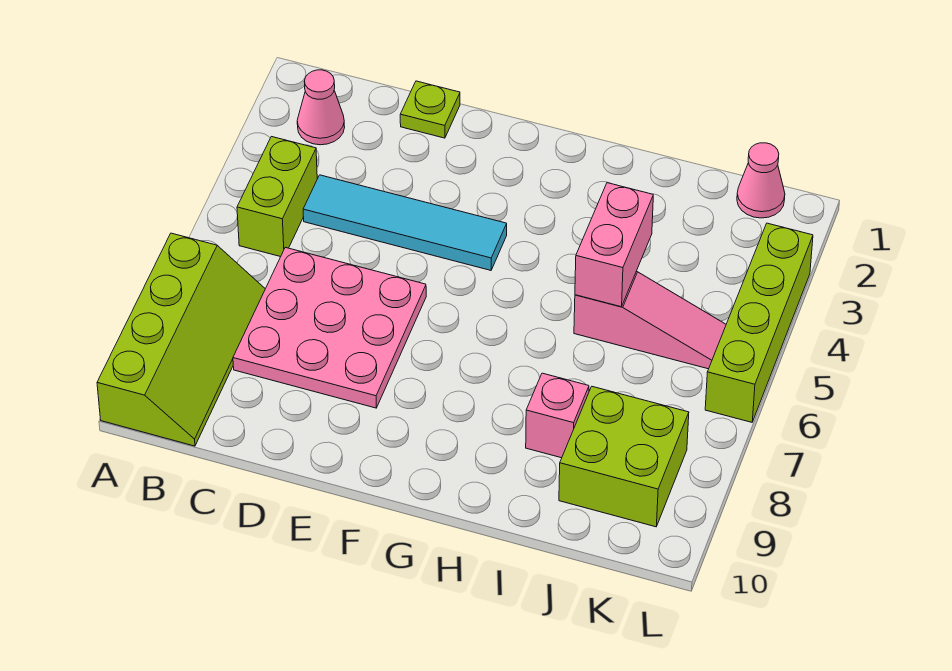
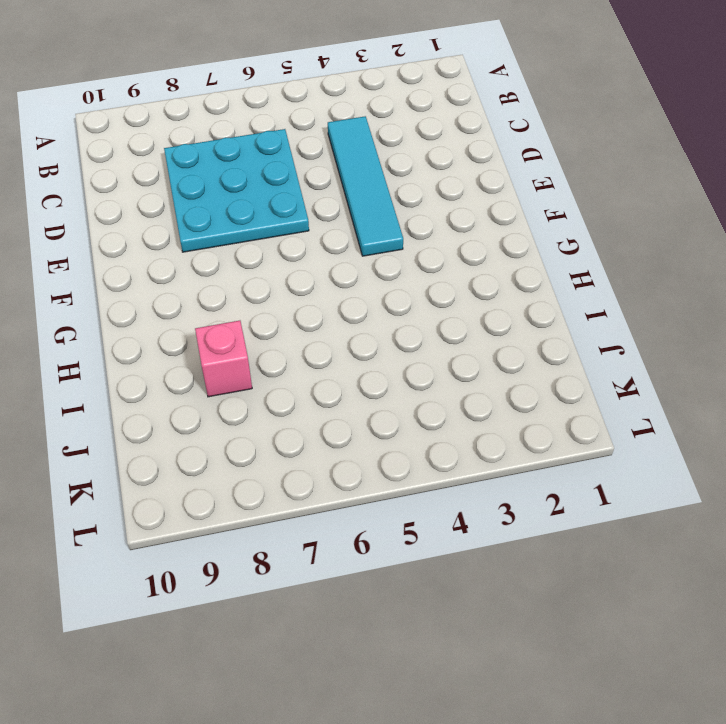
cyan plate C6:E8 level 1 -> pink plate C6:E8 level 1
none -> lime slope A7:B10 level 1 top A
none -> pink cone B2 level 1
none -> lime brick B4:B5 level 1

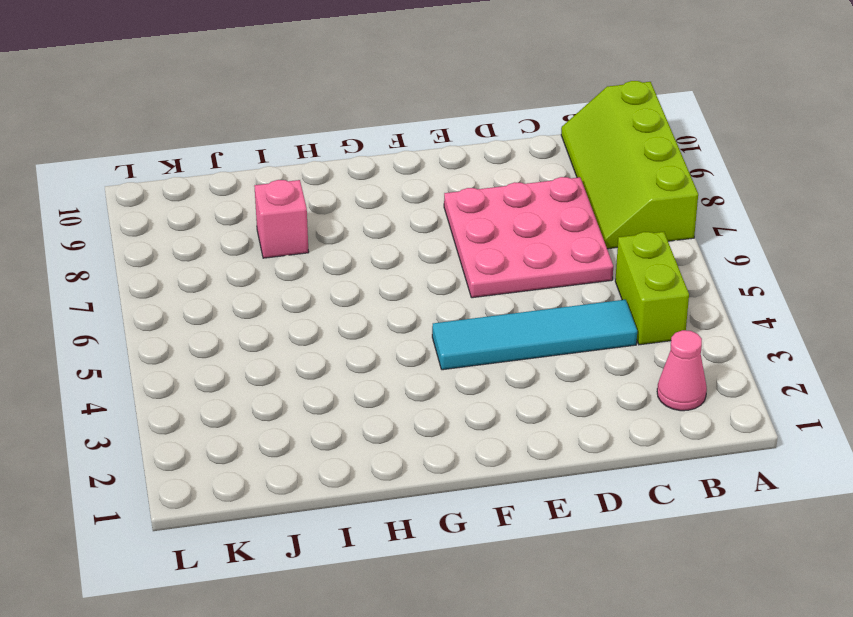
none -> lime plate D1 level 1
none -> pink slope I5:K5 level 1 top I
none -> lime brick J8:K9 level 1

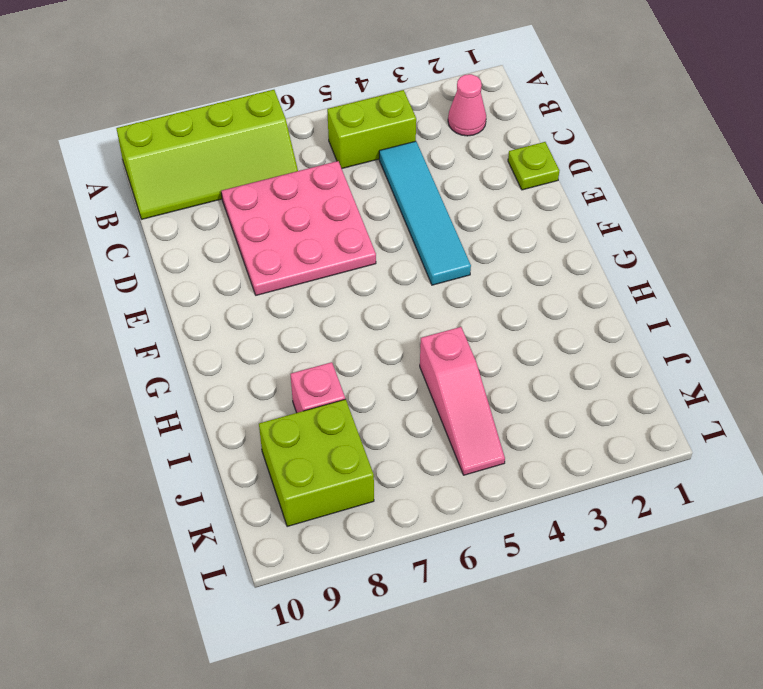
none -> pink cone K1 level 1
none -> lime brick L3:L6 level 1
none -> pink brick I4:I5 level 2

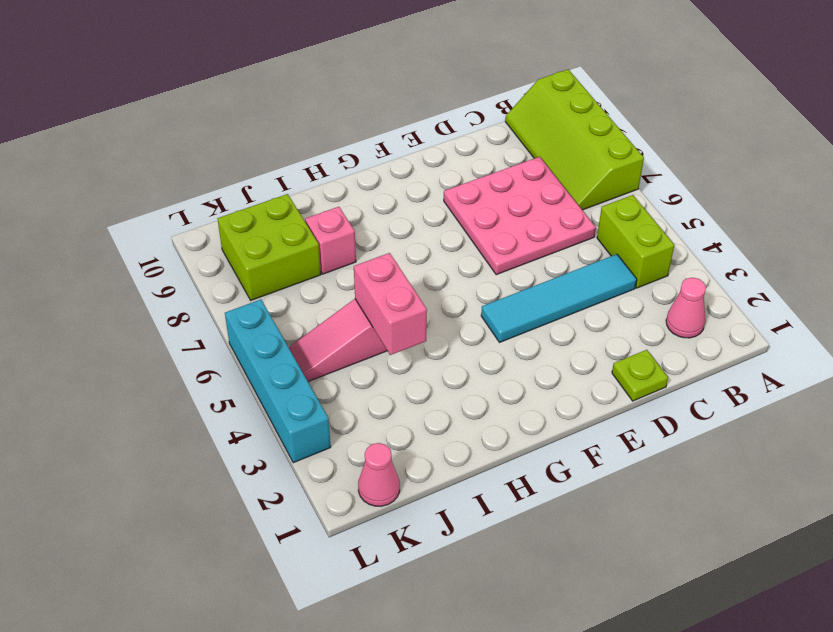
cyan brick L3:L6 level 1 -> lime brick L3:L6 level 1

